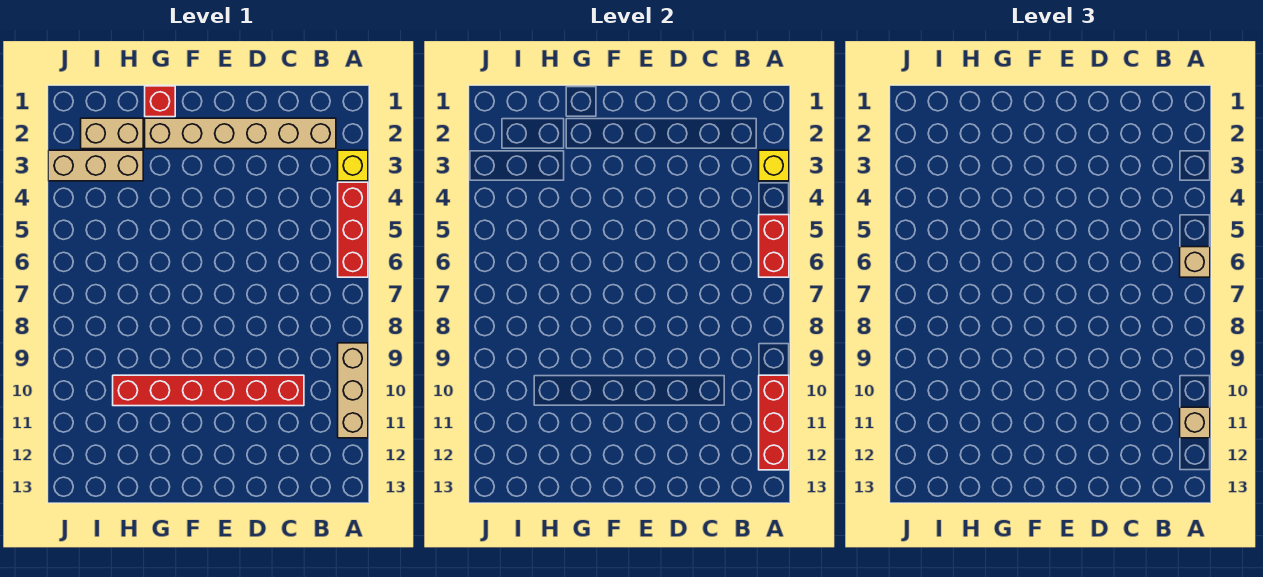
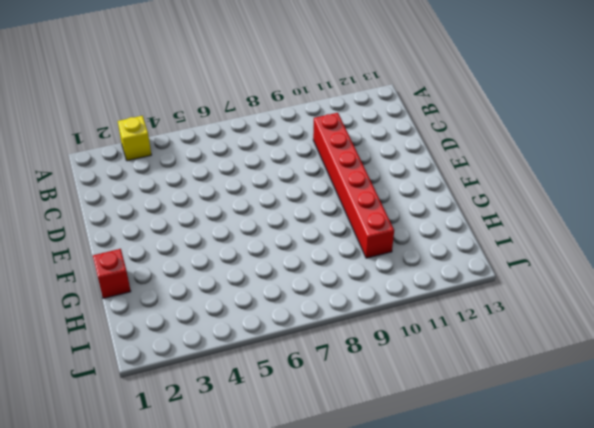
none -> red brick A4:A6 level 1
none -> tan brick A9:A11 level 1
none -> tan brick B2:G2 level 1

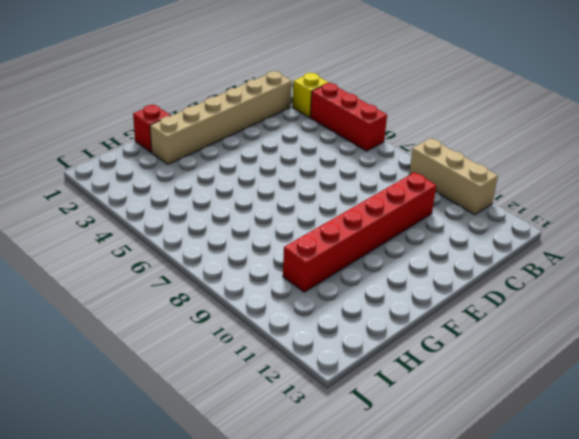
none -> tan brick H2:I2 level 1
none -> tan brick H3:J3 level 1
none -> yellow brick A3 level 2

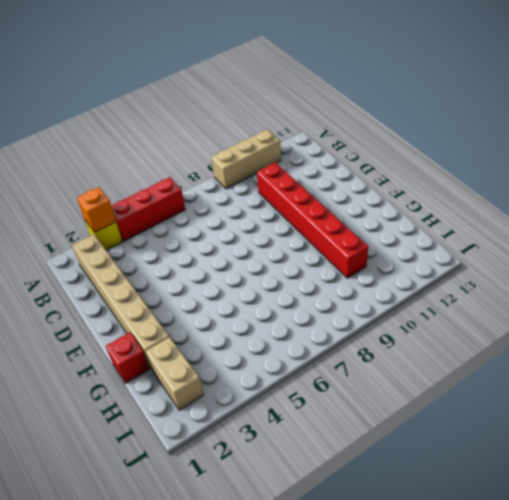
orange brick A3 level 2 -> yellow brick A3 level 2
none -> tan brick H3:J3 level 1
none -> red brick A5:A6 level 2
none -> red brick A10:A12 level 2

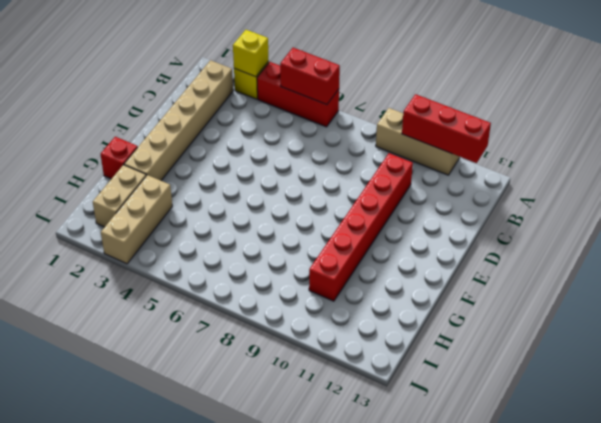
none -> tan brick A6 level 3
none -> tan brick A11 level 3

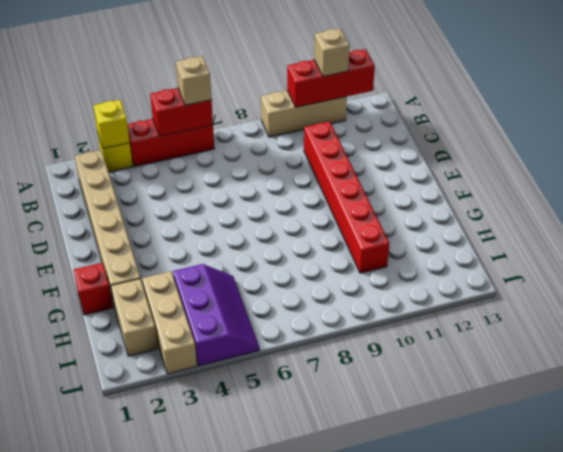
purple slope H4:J5 level 1 top 4 -> none

